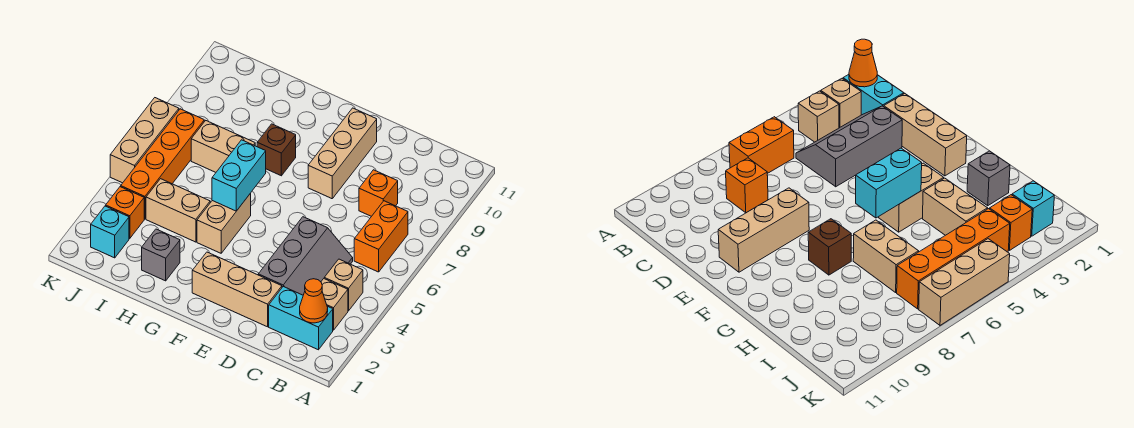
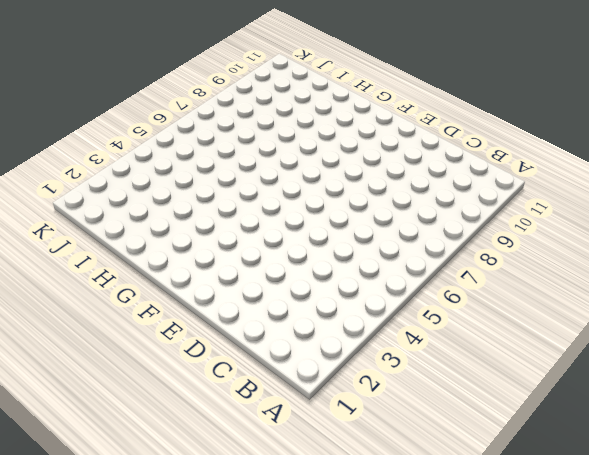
none -> cyan brick B2:C2 level 1
none -> tan brick B3 level 1
none -> tan brick B4 level 1

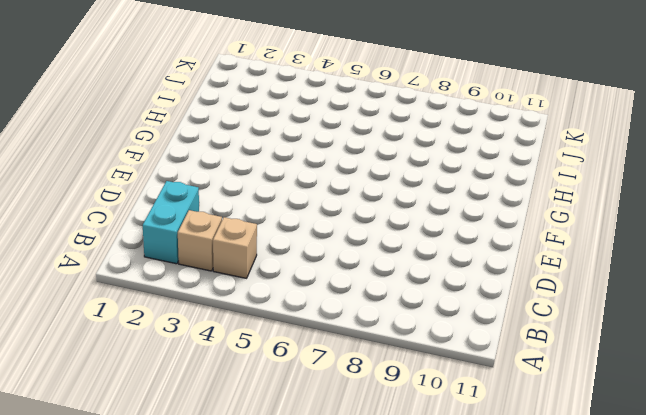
none -> orange brick B6:B7 level 1
none -> grey slope C3:D5 level 1 top D
none -> orange brick C8 level 1

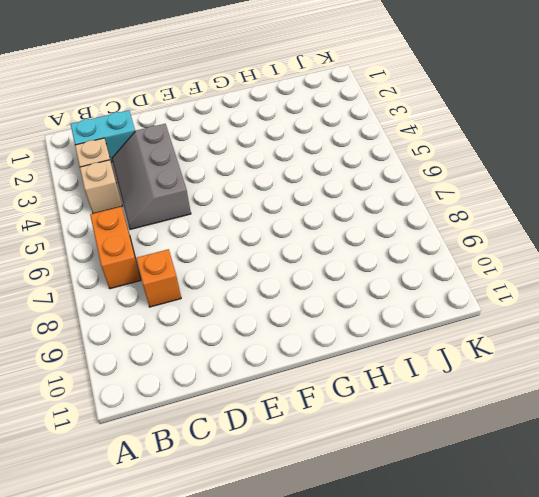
none -> tan brick D2:F2 level 1
none -> tan brick E8:E10 level 1
none -> tan brick G4:G5 level 1

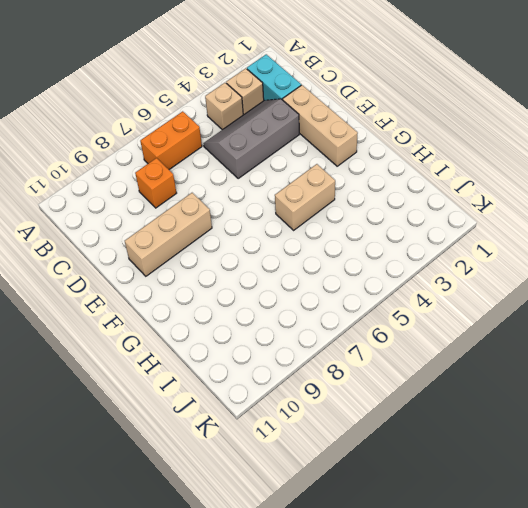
none -> brown brick G8 level 1
none -> grey brick H2 level 1
none -> tan brick H4:I4 level 1

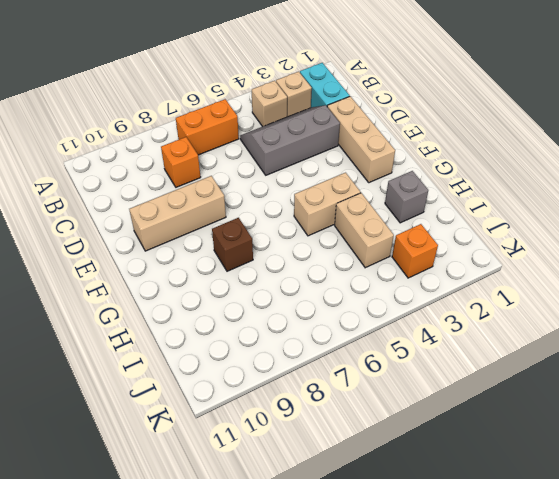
none -> tan brick H7:I7 level 1
none -> cyan brick J2 level 1
none -> orange brick J4:J7 level 1

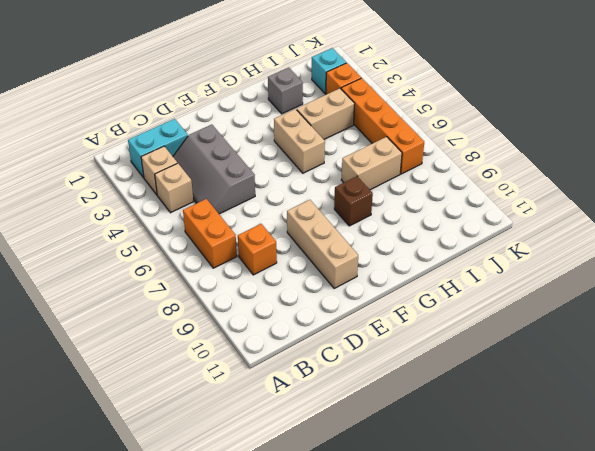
none -> tan brick D2:F2 level 1
none -> tan brick K5:K7 level 1
none -> orange cone B2 level 2

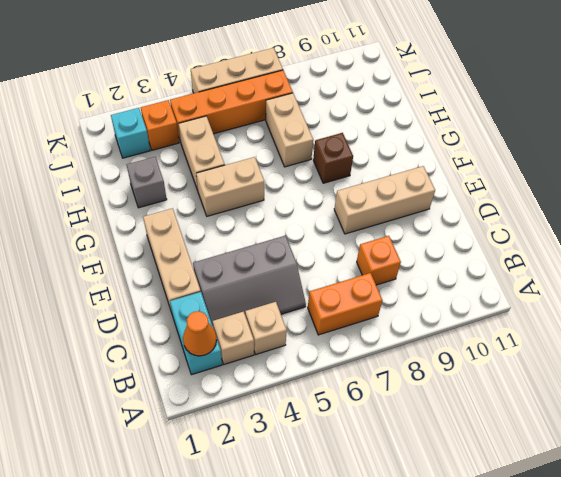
none -> cyan brick G5:G6 level 2

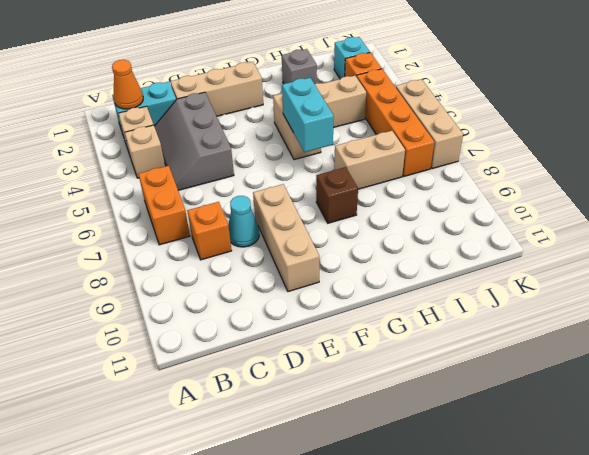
cyan cone D8 level 1 -> none

